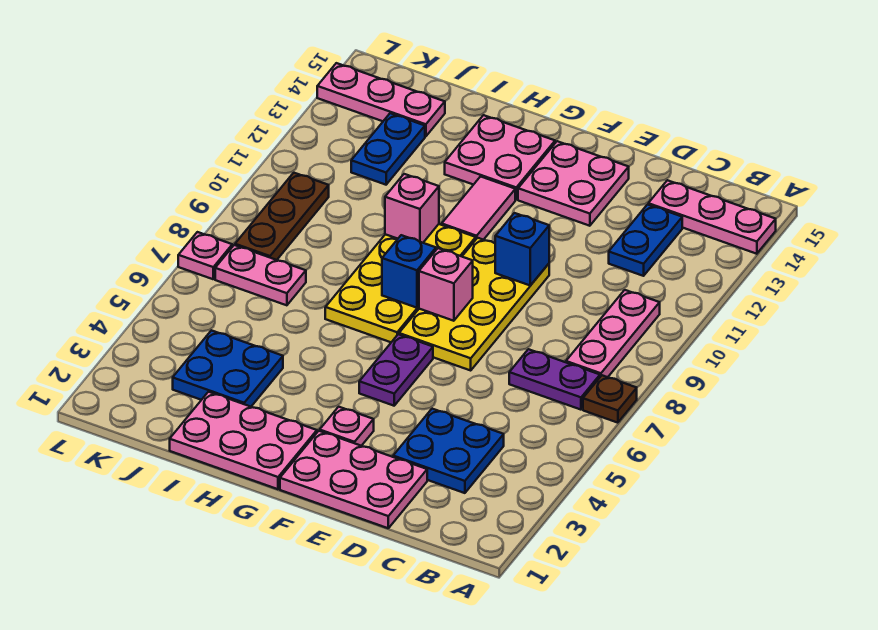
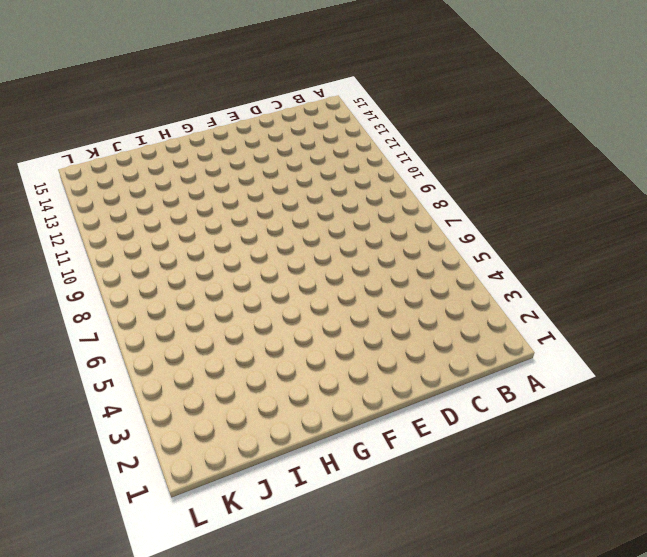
none -> brown plate A7 level 1
none -> pink plate A14:C14 level 1
none -> purple plate B7:C7 level 1

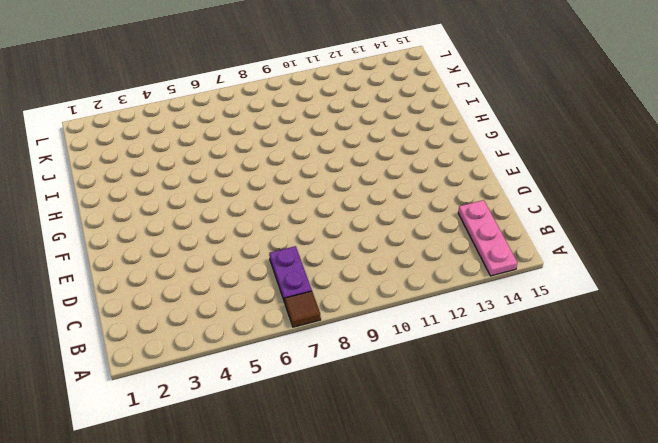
brown tile A7 level 1 -> brown plate A7 level 1
none -> pink plate B8:B10 level 1
none -> blue plate C3:D4 level 1
none -> blue plate C12:C13 level 1

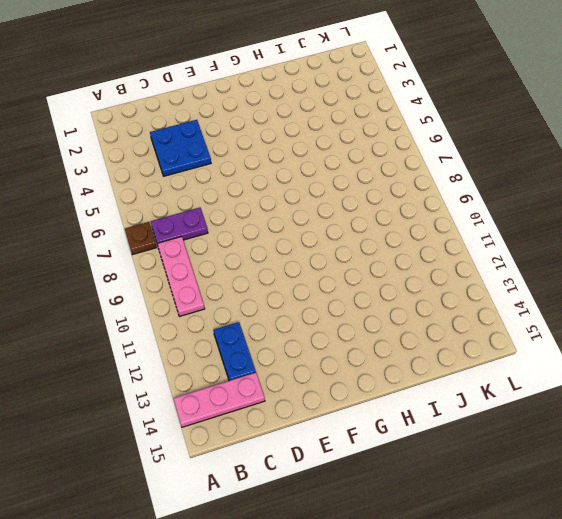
none -> pink plate D1:F2 level 1
none -> yellow plate E7:F10 level 1
none -> pink plate E13:F14 level 1

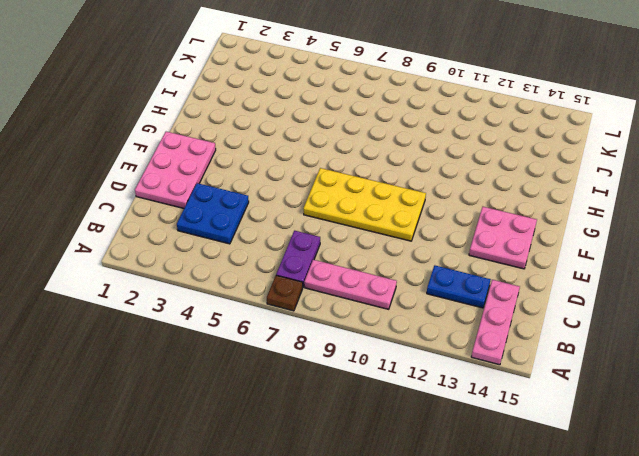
none -> pink plate F3 level 1
none -> purple plate F5:F6 level 1
none -> pink plate G1:I2 level 1

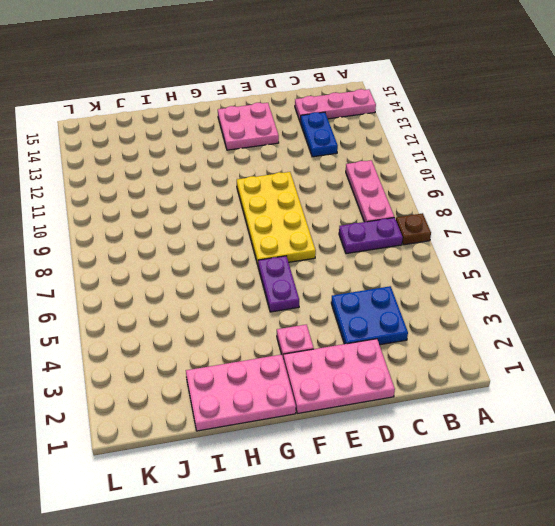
none -> yellow plate G7:H10 level 1
none -> pink tile G11:G12 level 1
none -> pink plate G13:H14 level 1

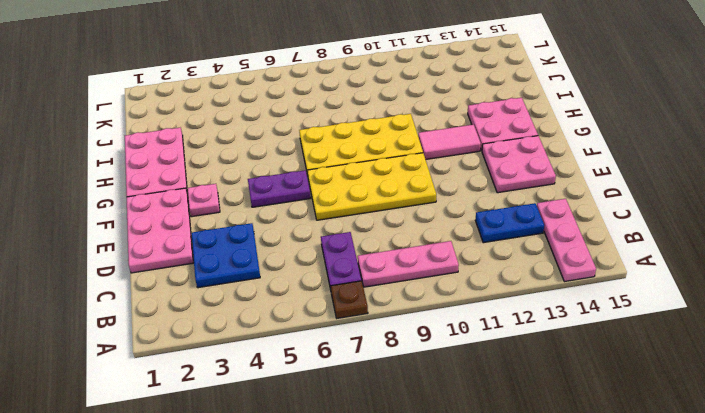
none -> blue plate I3:J4 level 1
none -> pink plate J7:K7 level 1
none -> blue plate J12:J13 level 1

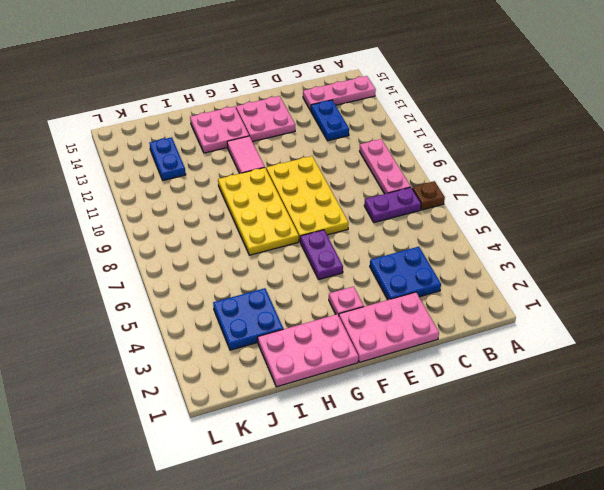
none -> pink plate J7:K7 level 1
none -> pink plate J14:L14 level 1
none -> brown plate K8:K10 level 1

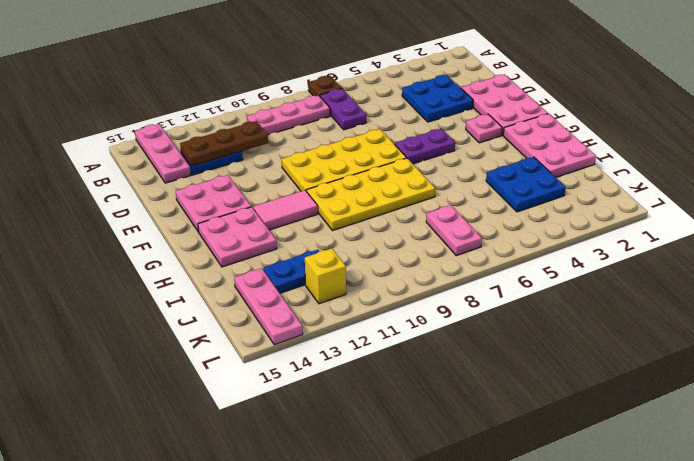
brown plate C11:C13 level 2 -> brown plate K8:K10 level 1
yellow brick K12 level 1 -> none
none -> pink plate L7 level 1
none -> blue brick E10 level 2
none -> pink brick F8 level 2

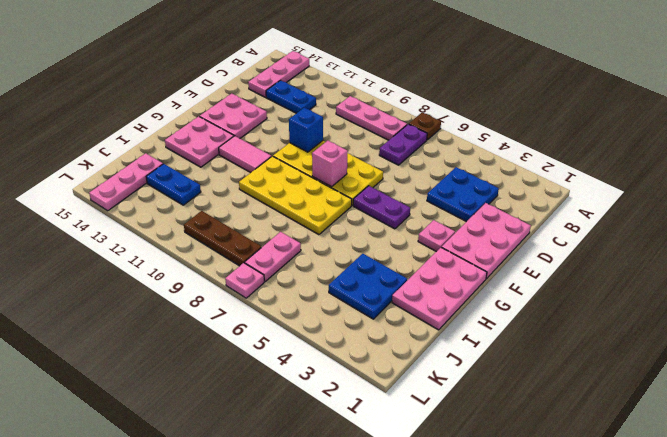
none -> blue brick G8 level 2
none -> pink brick H10 level 2

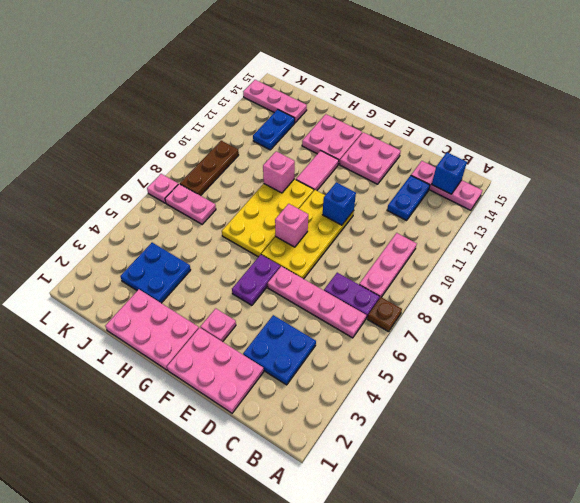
pink plate B6:E6 level 1 -> none
blue brick B14 level 2 -> blue brick G8 level 2

